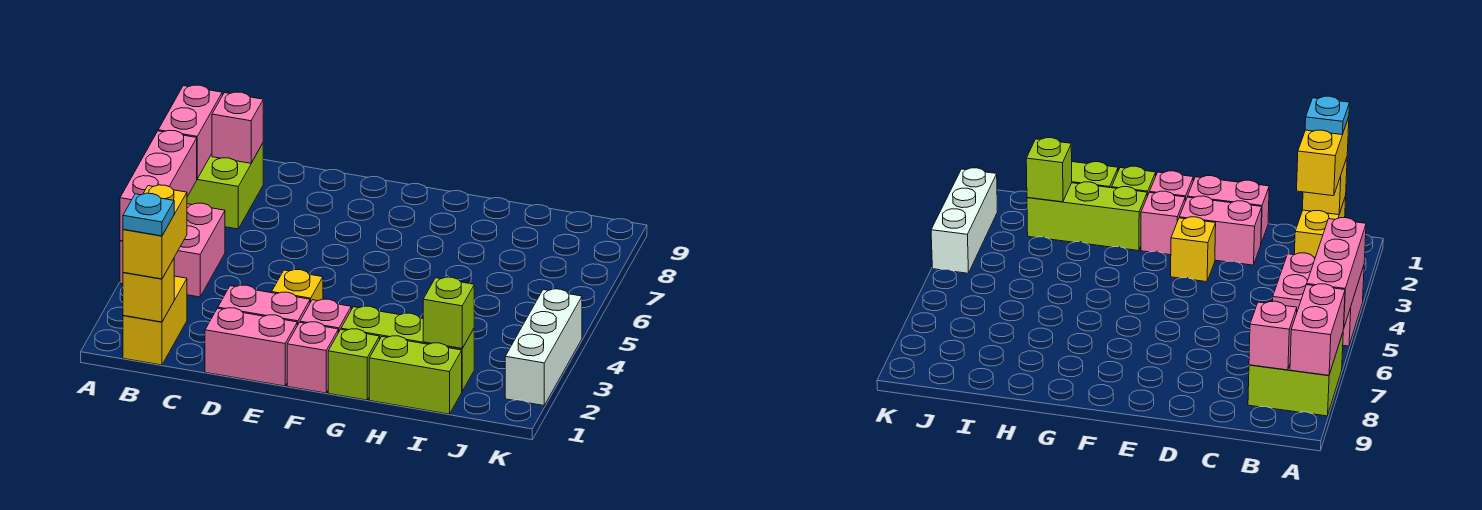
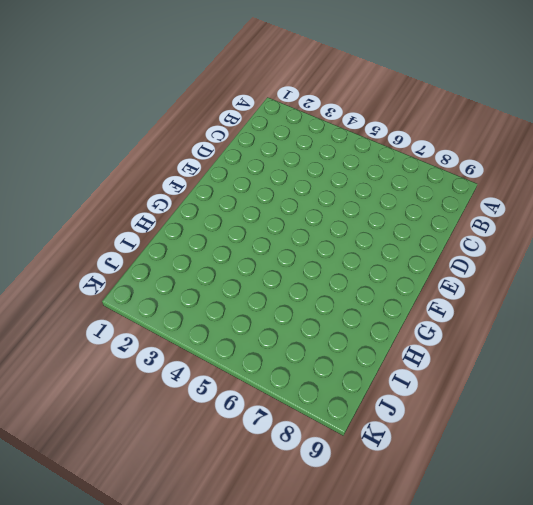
none -> pink brick A4:B5 level 1
none -> lime brick A7:B8 level 1
none -> yellow brick B1:B2 level 1

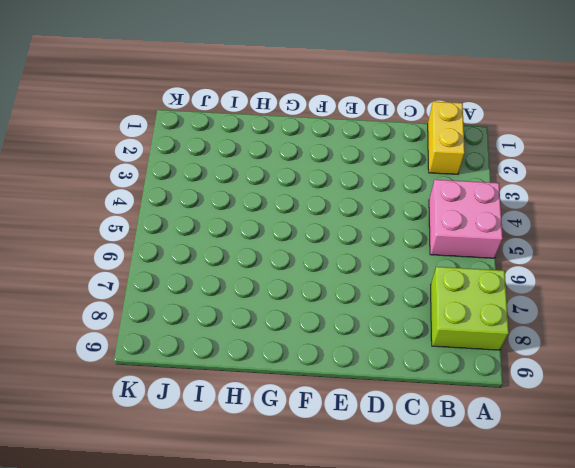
none -> pink brick D1:E1 level 1
none -> pink brick D2:E2 level 1
none -> yellow brick E3 level 1

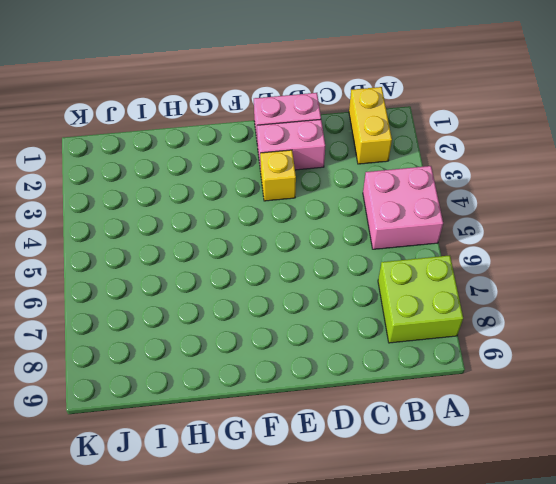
none -> pink brick F1 level 1
none -> pink brick F2 level 1
none -> lime brick G1 level 1

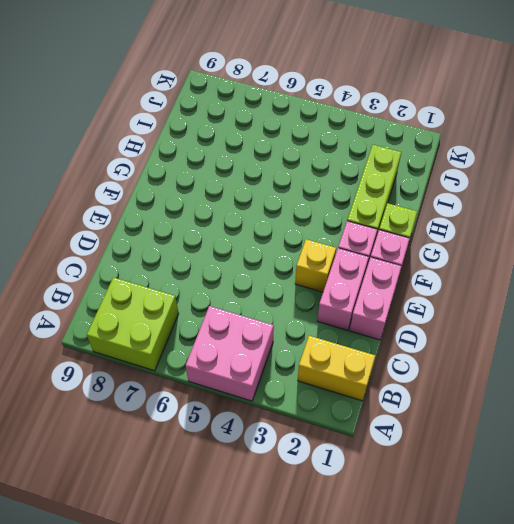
none -> lime brick H1:I1 level 1
none -> white brick K2:K4 level 1
none -> pink brick A4:A6 level 2

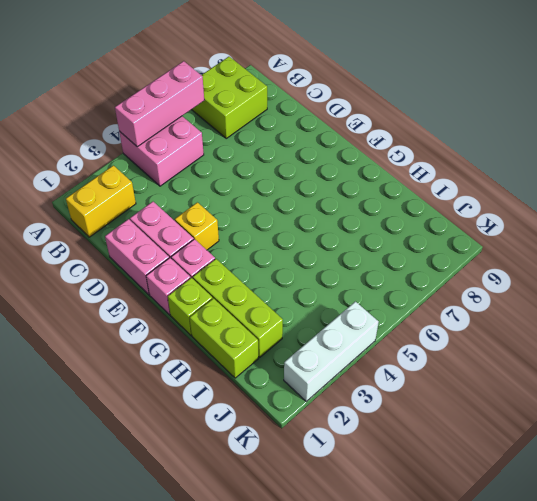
none -> pink brick A7:A8 level 2
none -> yellow brick B1 level 2
none -> pink brick B8 level 2

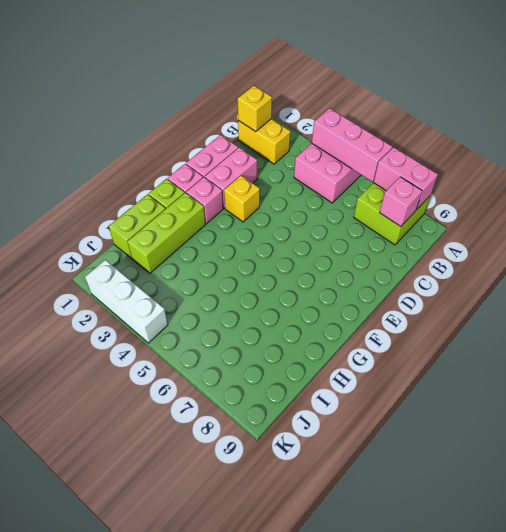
none -> lime brick I2 level 2
none -> yellow brick B1:B2 level 3
none -> cyan plate B1 level 4

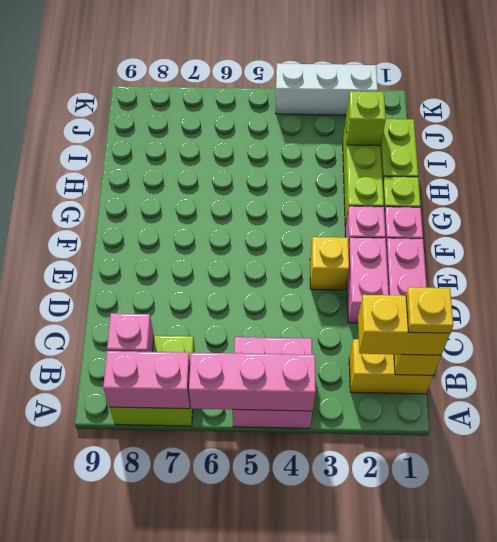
yellow plate B1 level 4 -> cyan plate B1 level 4

